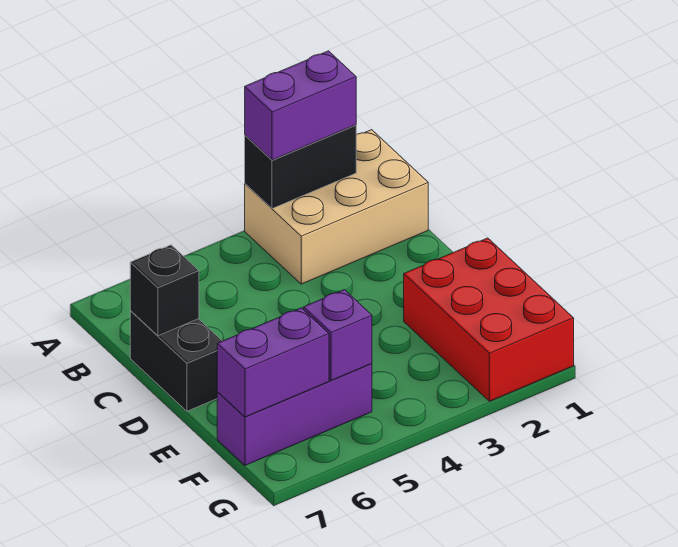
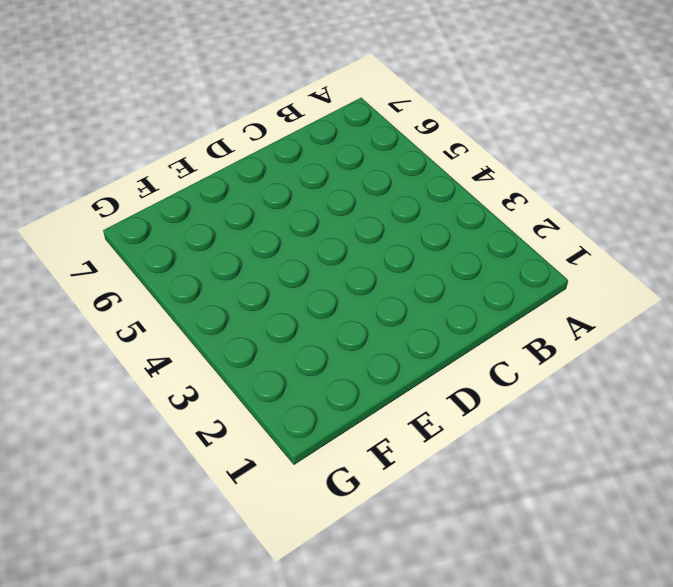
none -> tan brick A1:B3 level 1
none -> black brick C7:D7 level 1

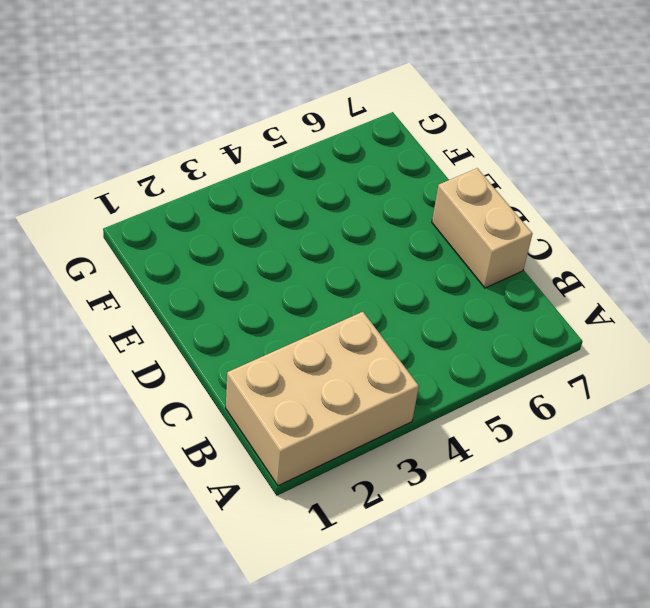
tan brick C7:D7 level 1 -> black brick C7:D7 level 1
none -> red brick E1:G2 level 1
none -> purple brick F5:F7 level 1

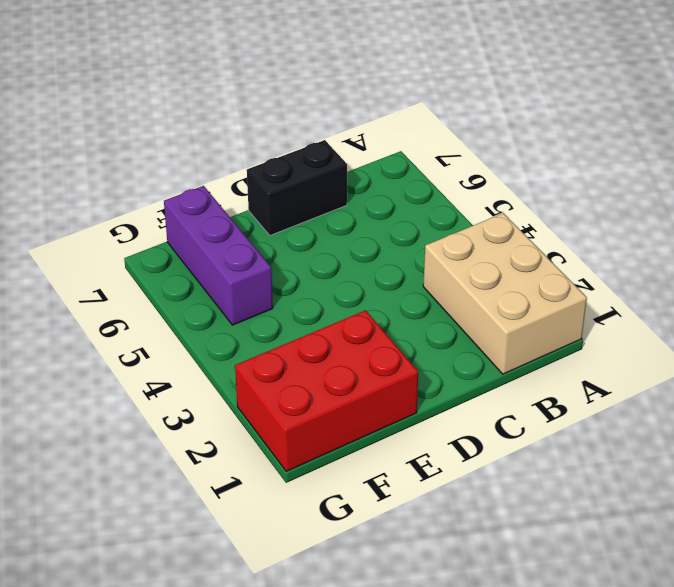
none -> black brick A2:A3 level 2
none -> black brick C7 level 2

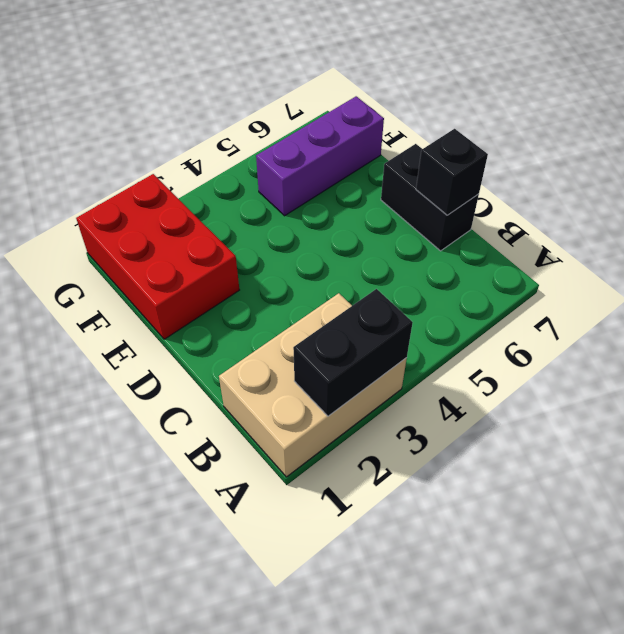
none -> purple brick F5 level 2
none -> purple brick F6:F7 level 2

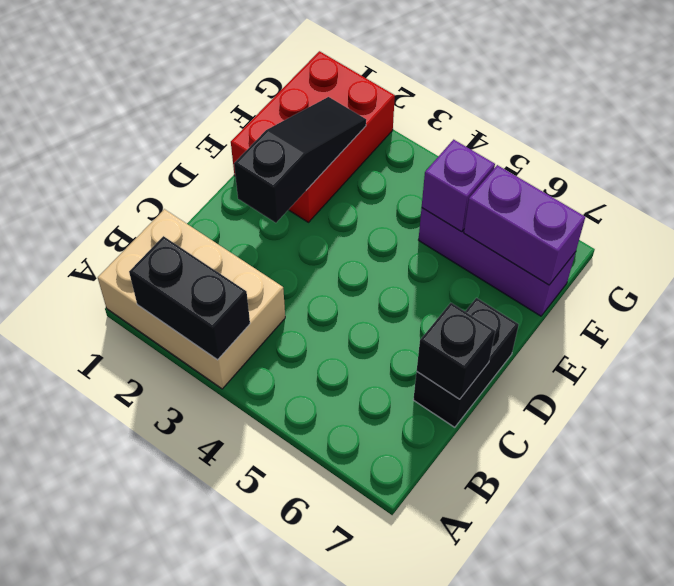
black slope D2:F2 level 2 top D -> none
none -> purple brick A2:A3 level 3

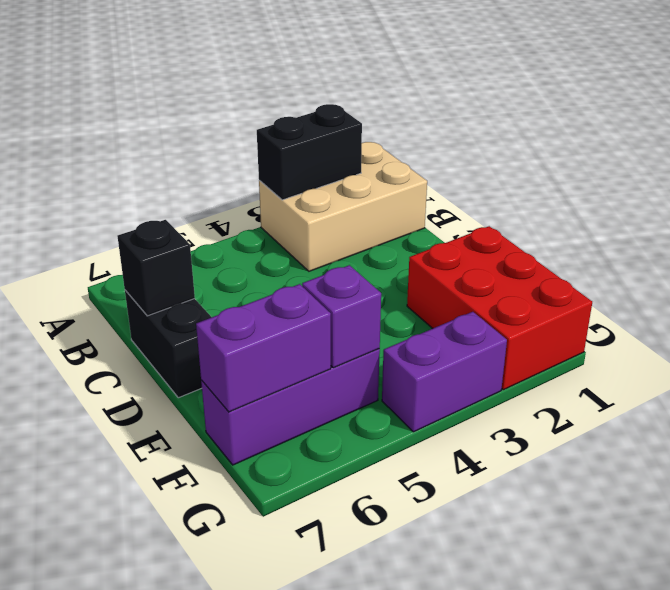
purple brick G3:G4 level 1 -> purple brick A2:A3 level 3

